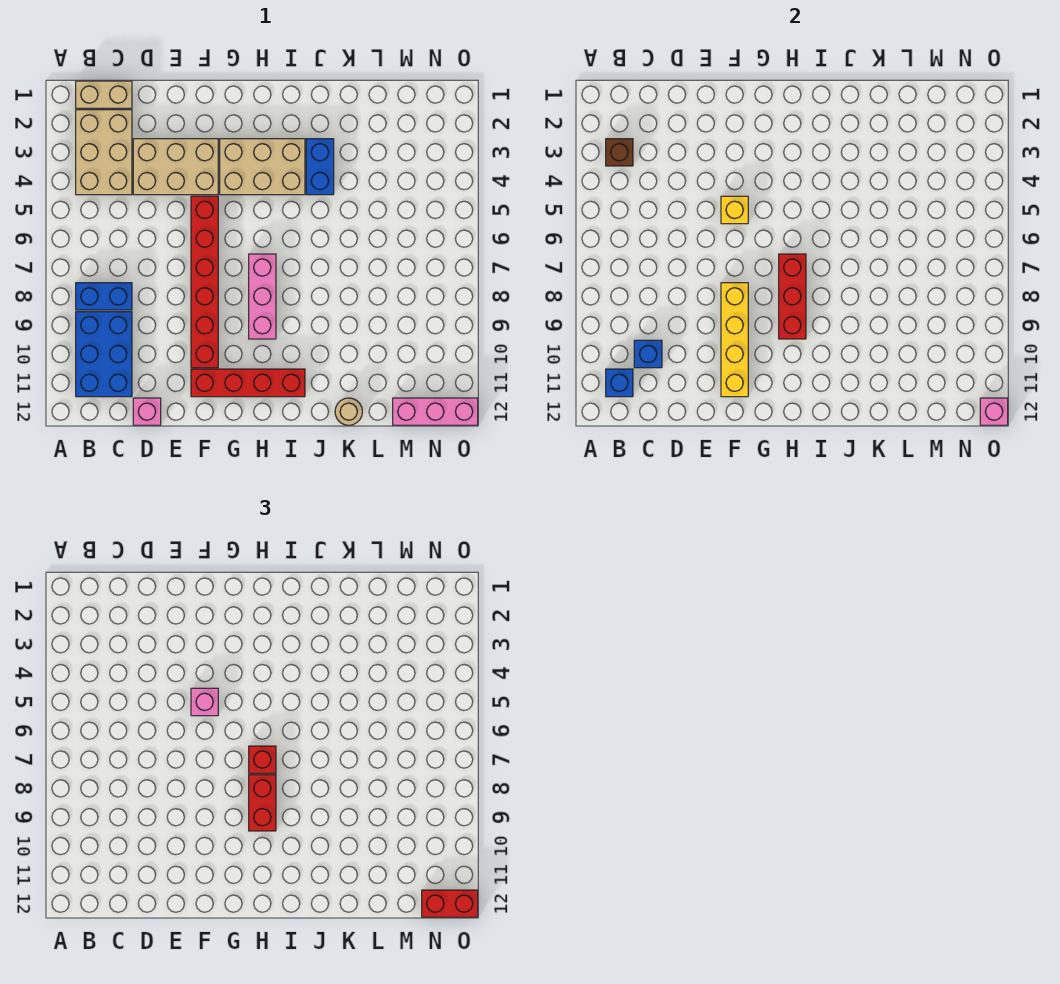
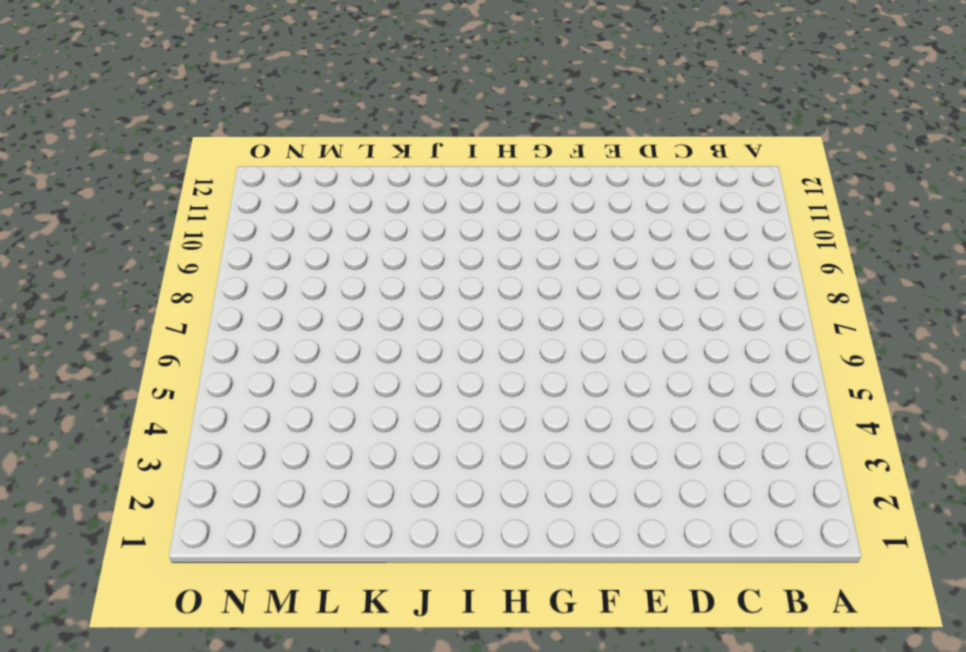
none -> tan brick B1:C1 level 1
none -> tan brick B2:C4 level 1
none -> blue brick B8:C8 level 1

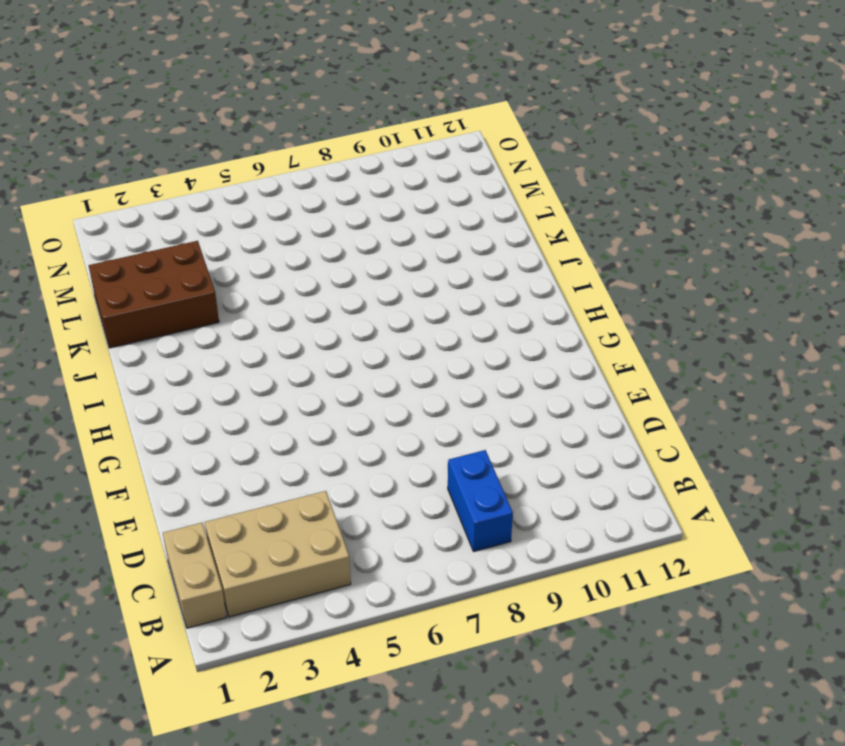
brown brick K1:L3 level 1 -> none
none -> blue brick B9:C11 level 1
none -> tan brick D3:F4 level 1
none -> pink brick D12 level 1

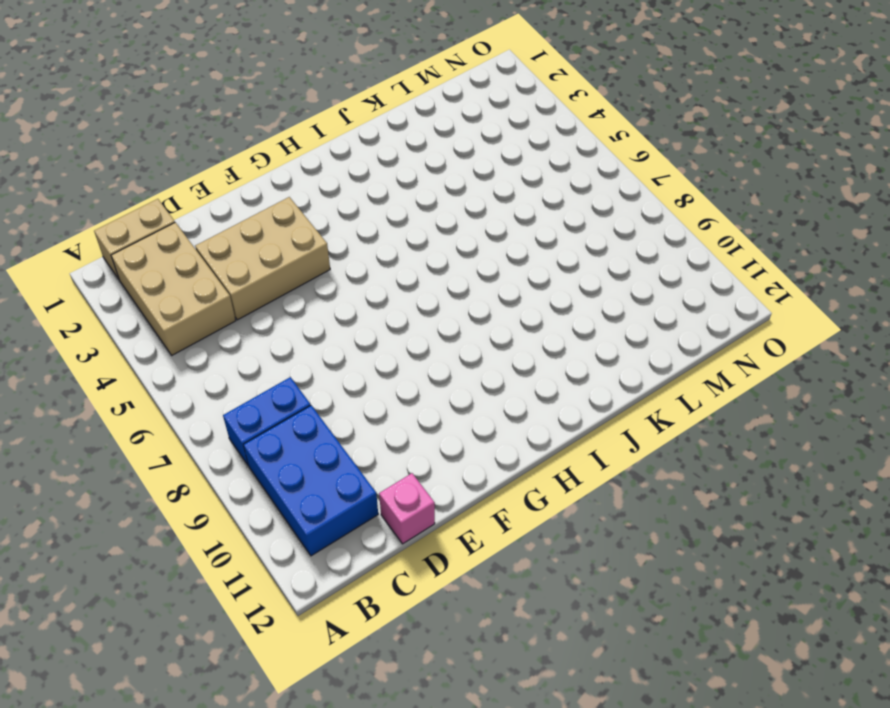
none -> red brick F5:F10 level 1
none -> red brick F11:I11 level 1
none -> tan brick G3:I4 level 1

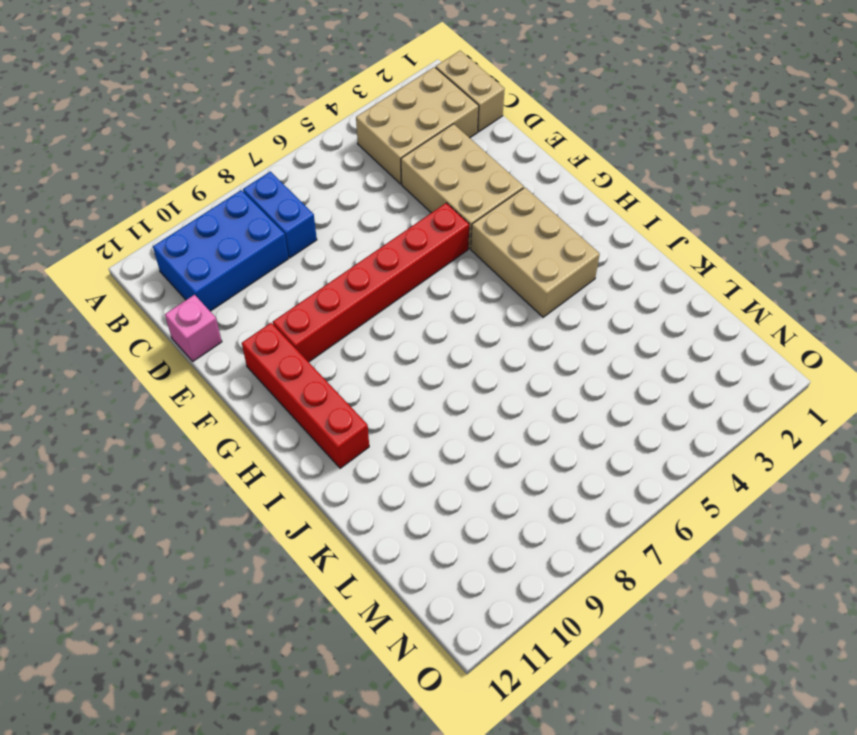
none -> pink brick H7:H9 level 1
none -> blue brick J3:J4 level 1
none -> tan round brick K12 level 1

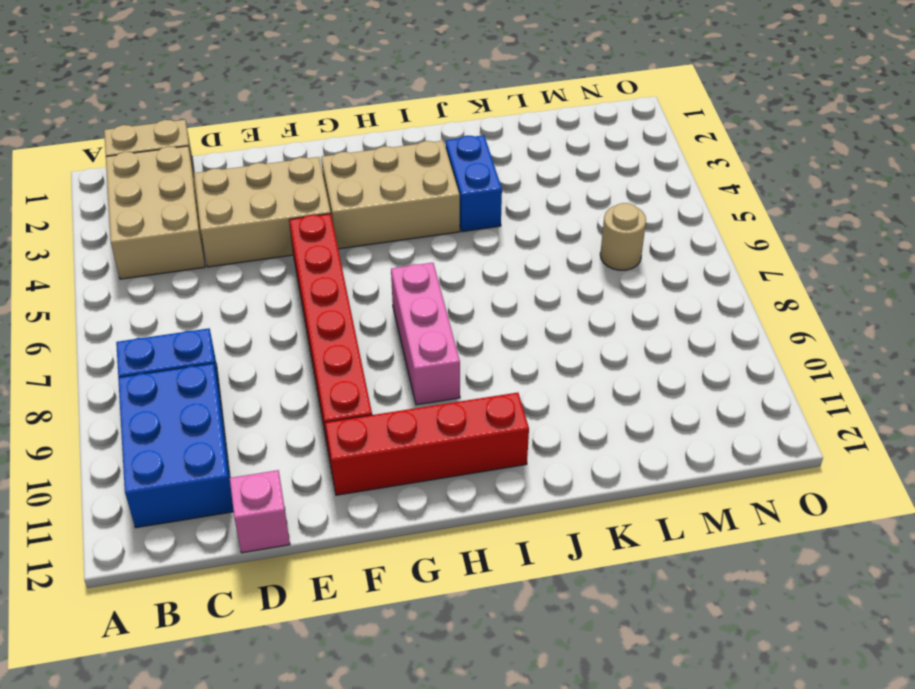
tan round brick M6 level 1 -> tan round brick K12 level 1
none -> pink brick M12:O12 level 1
none -> brown brick B3 level 2
none -> blue brick B11 level 2

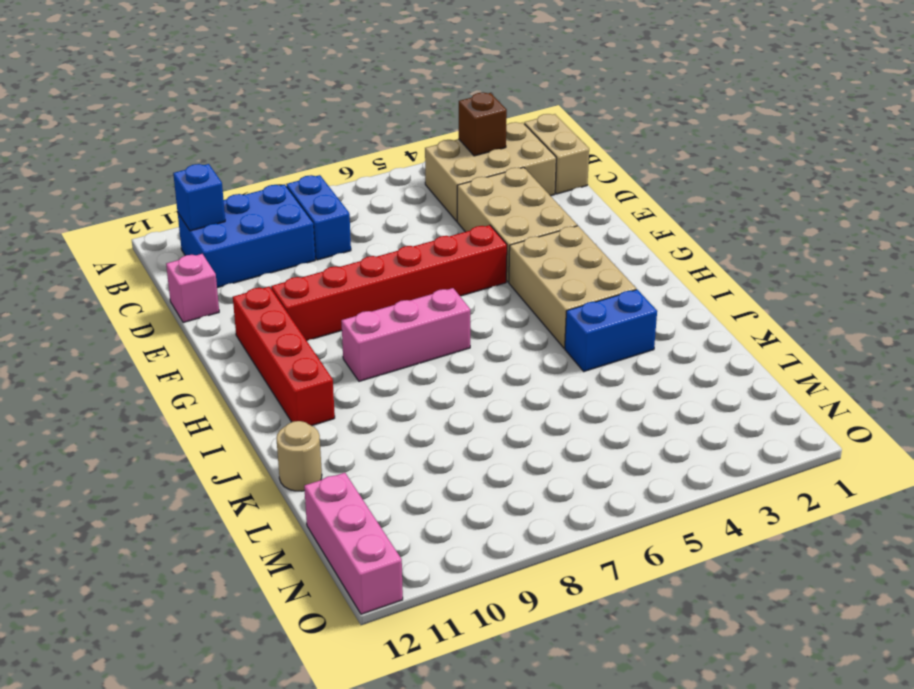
none -> blue brick C10 level 2
none -> yellow brick F5 level 2
none -> yellow brick F8:F11 level 2

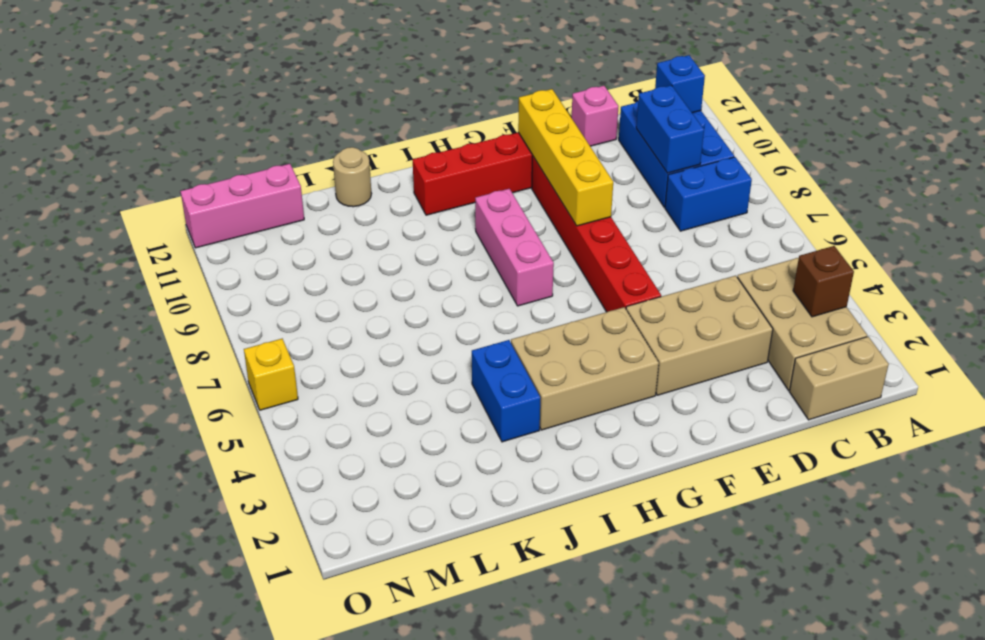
blue brick C9:C10 level 2 -> blue brick C10 level 2
yellow brick O6 level 1 -> yellow brick F5 level 2
none -> red brick H7:H9 level 2
none -> pink brick O12 level 2
none -> pink brick F5 level 3

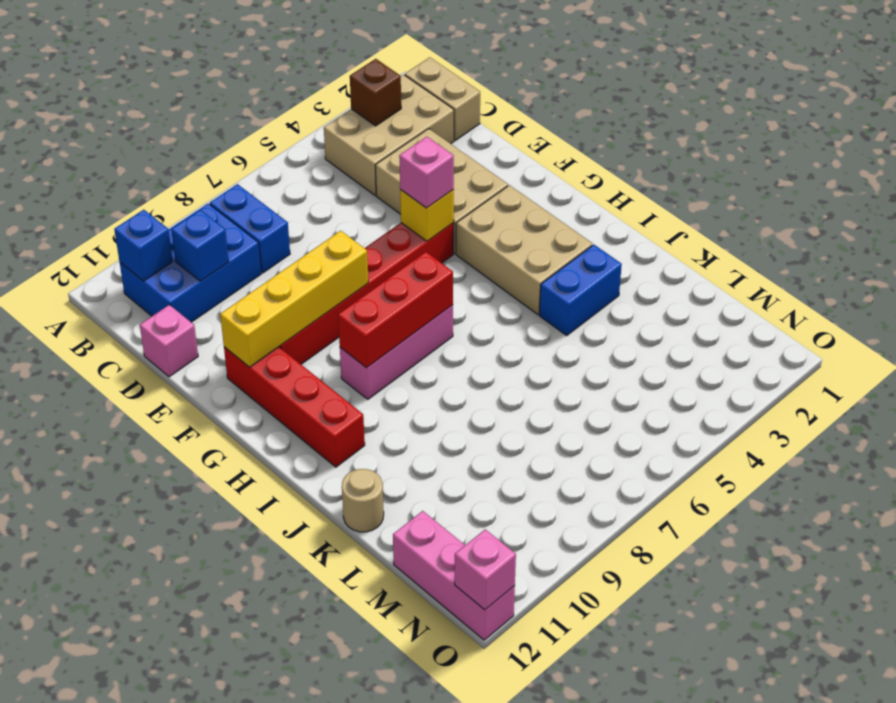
none -> red brick H7 level 3
none -> red brick H8:H9 level 3
none -> red brick N12:O12 level 3

